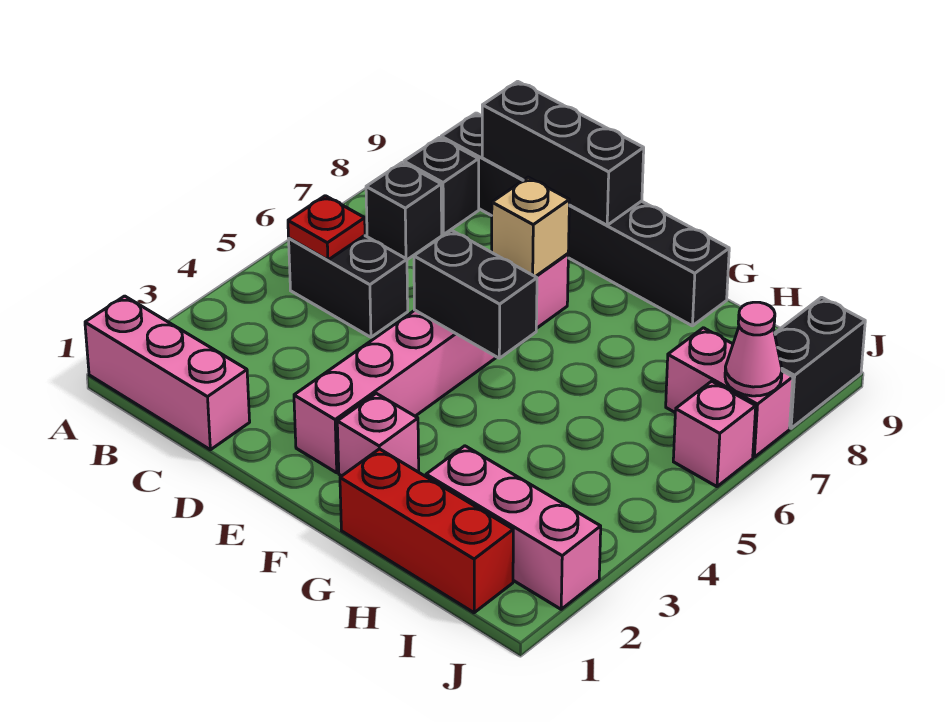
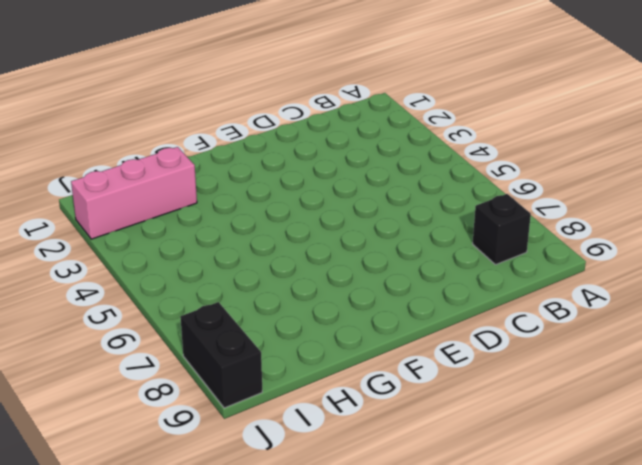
none -> pink brick A1:C1 level 1
none -> black brick B5:C5 level 1
none -> black brick B7 level 1

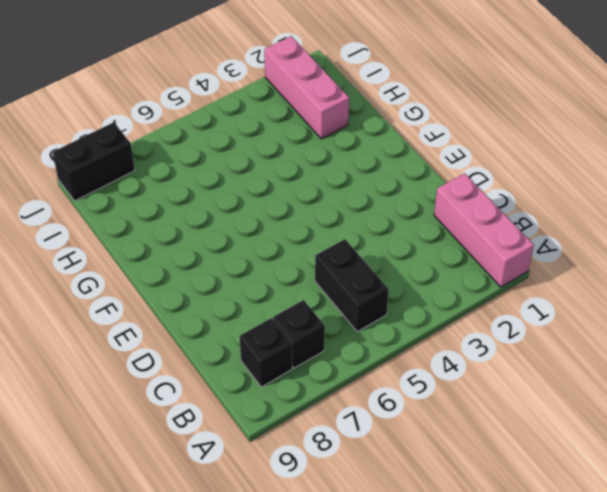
none -> black brick B9:G9 level 1
none -> pink brick E2:E7 level 1
none -> pink brick F2 level 1

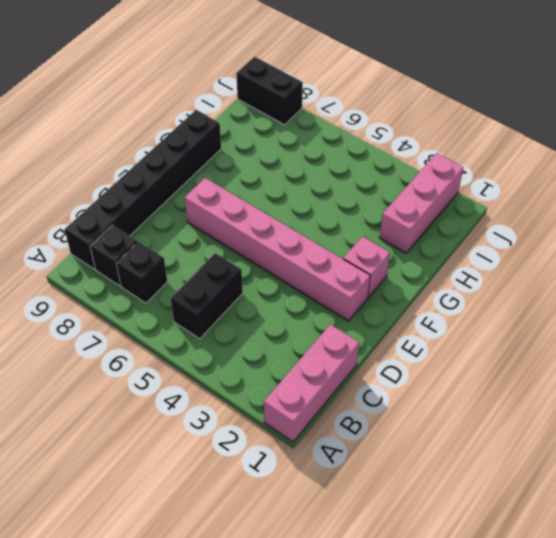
none -> red brick G1:I1 level 1
none -> pink brick I7:J7 level 1
none -> pink brick J6 level 1

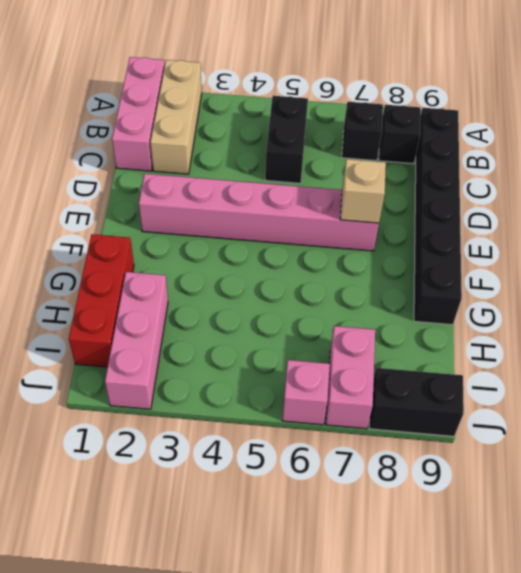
tan brick A2:C2 level 1 -> none
none -> pink brick F2 level 1
none -> red plate B5 level 2
none -> black brick C9:E9 level 2

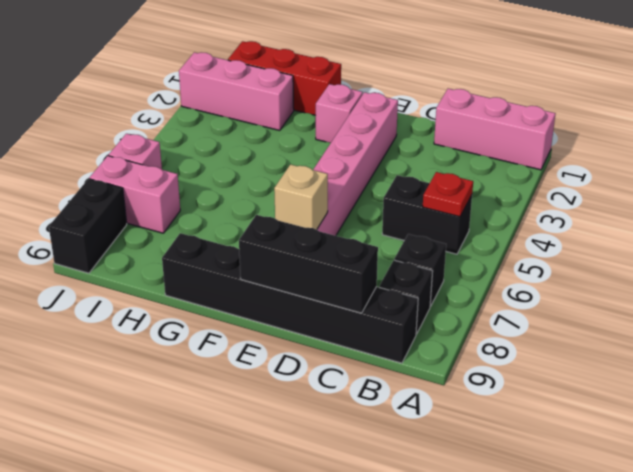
none -> black brick E5:F5 level 2
none -> pink cone J7 level 2

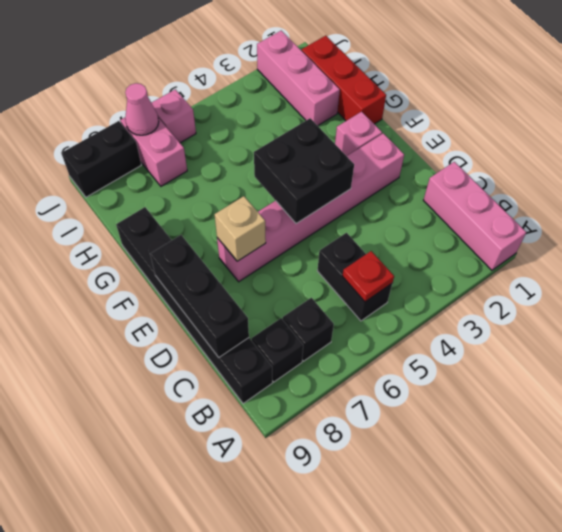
black brick E4:F5 level 2 -> black brick E5:F5 level 2

